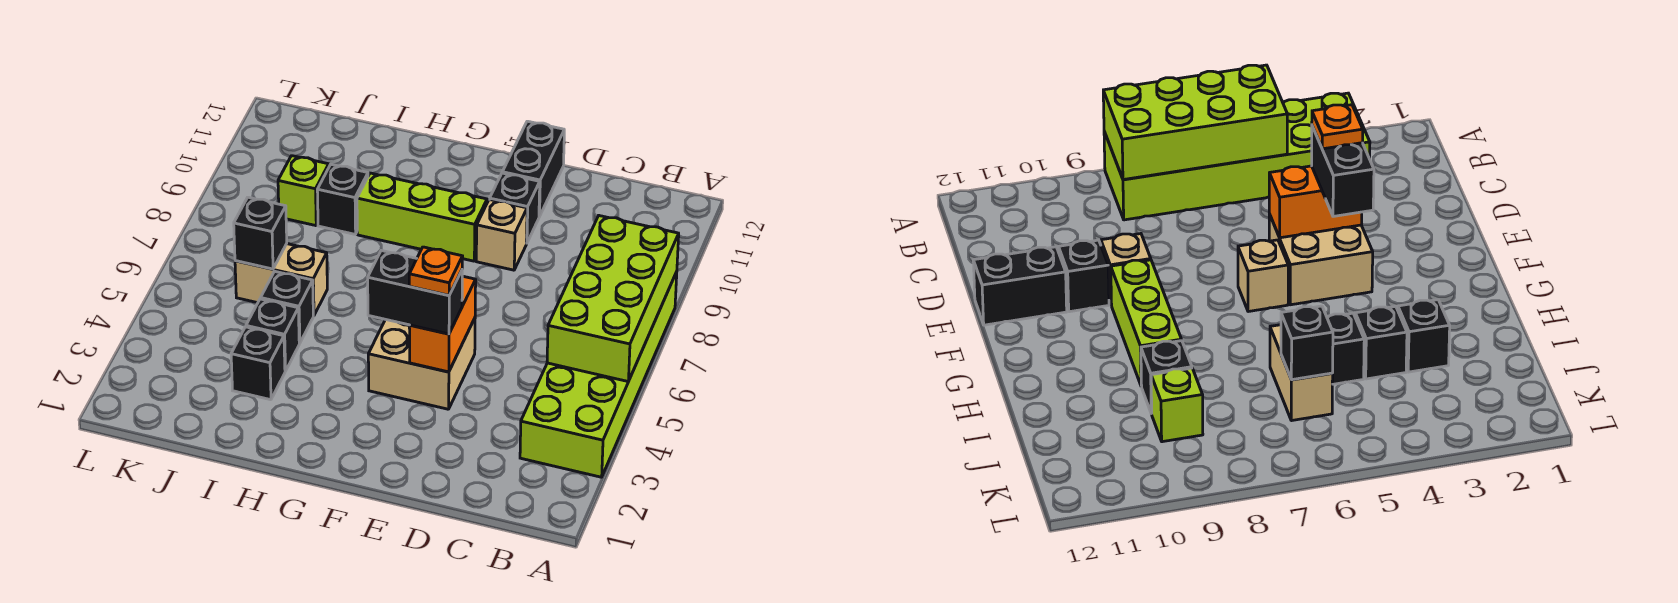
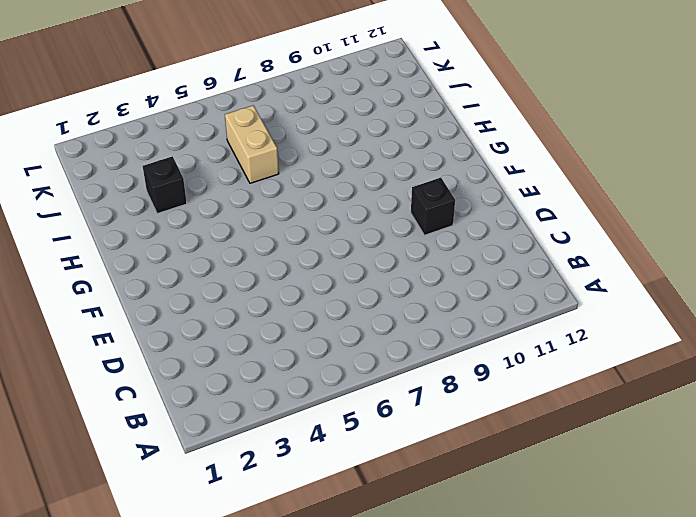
none -> lime brick A3:B8 level 1
none -> tan brick E4:F5 level 1
none -> tan brick E9 level 1

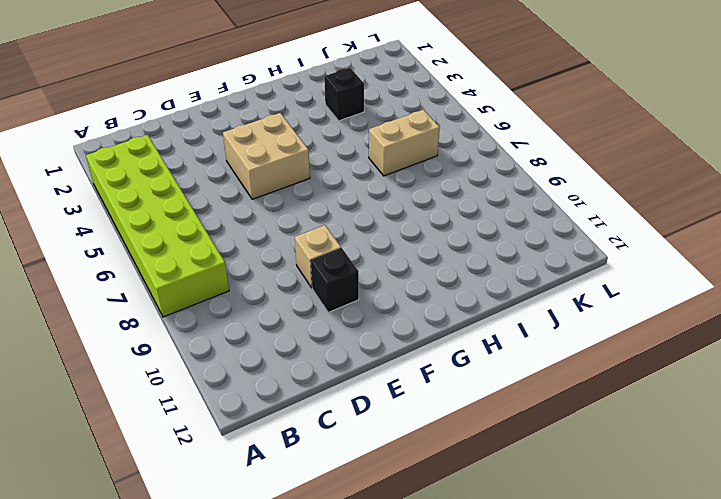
none -> black brick E11:E12 level 1
none -> tan brick F6 level 1
none -> lime brick F9:H9 level 1

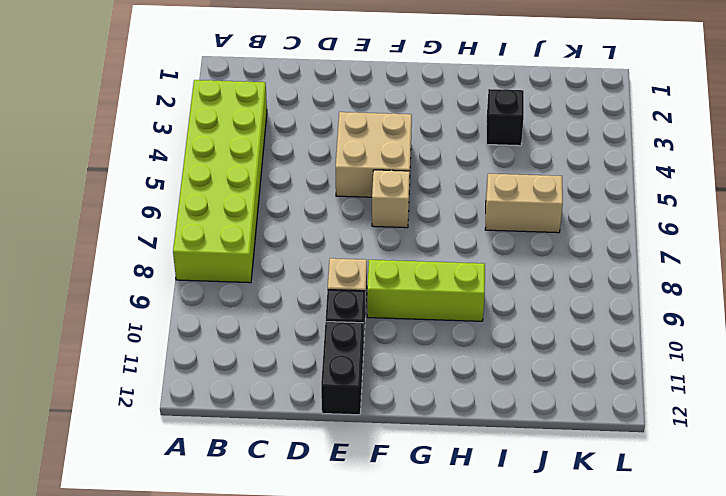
none -> black brick I4 level 1
none -> black brick I5 level 1
none -> black brick I9 level 1

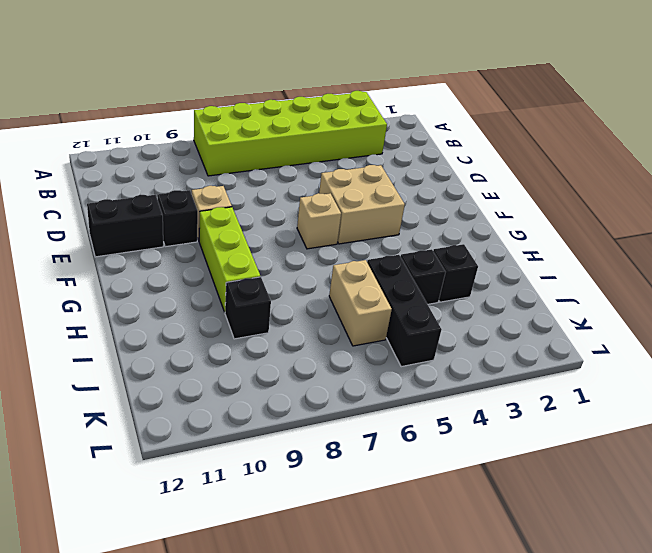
black brick I5:K5 level 1 -> black brick I5 level 1
none -> lime brick J9 level 1
none -> lime brick A5:B8 level 2
none -> orange brick E4:E5 level 2

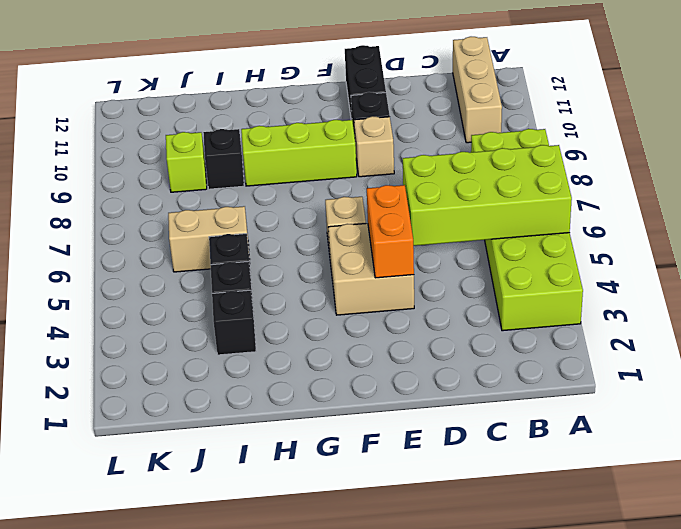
lime brick A5:D6 level 2 -> lime brick A5:B8 level 2
tan brick B10:B12 level 1 -> none
none -> black brick J6 level 2
none -> black brick E4:F4 level 3
none -> orange plate E4 level 4

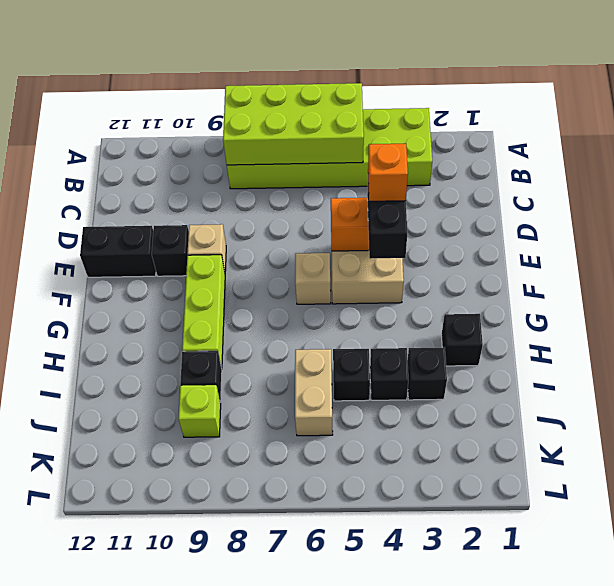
orange brick E4 level 4 -> orange plate E4 level 4
black brick H2 level 1 -> black brick J6 level 2

